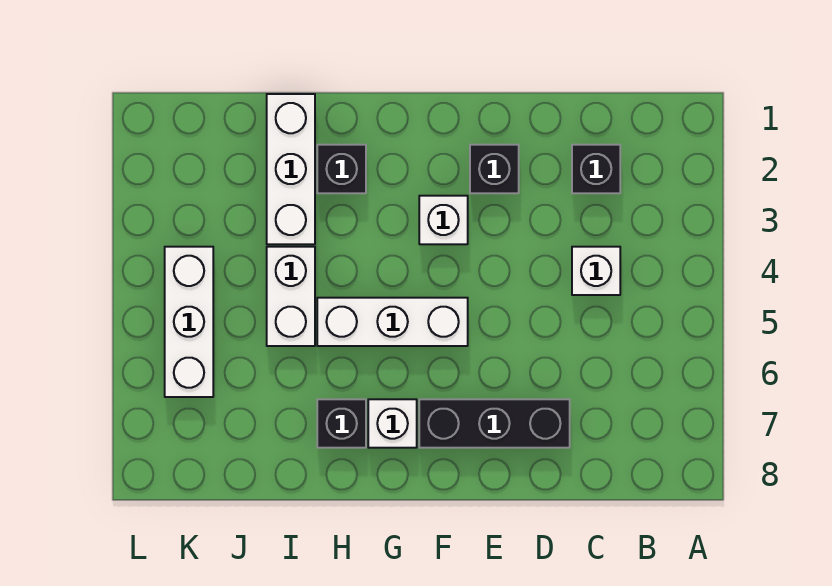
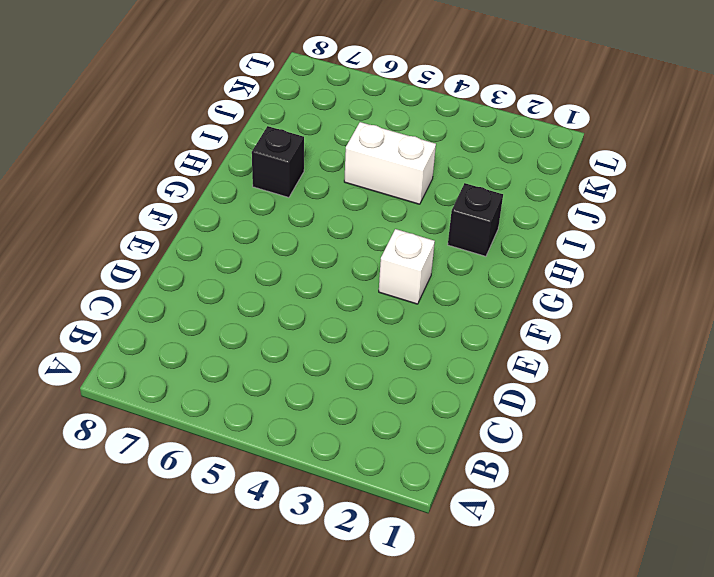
none -> black brick C2 level 1
none -> white brick C4 level 1
none -> black brick D7:F7 level 1

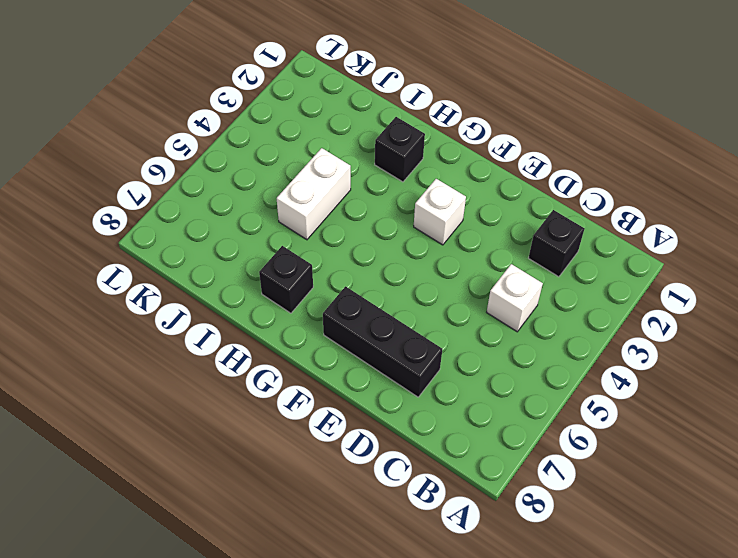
none -> black brick E2 level 1
none -> white brick F5:H5 level 1
none -> white brick G7 level 1

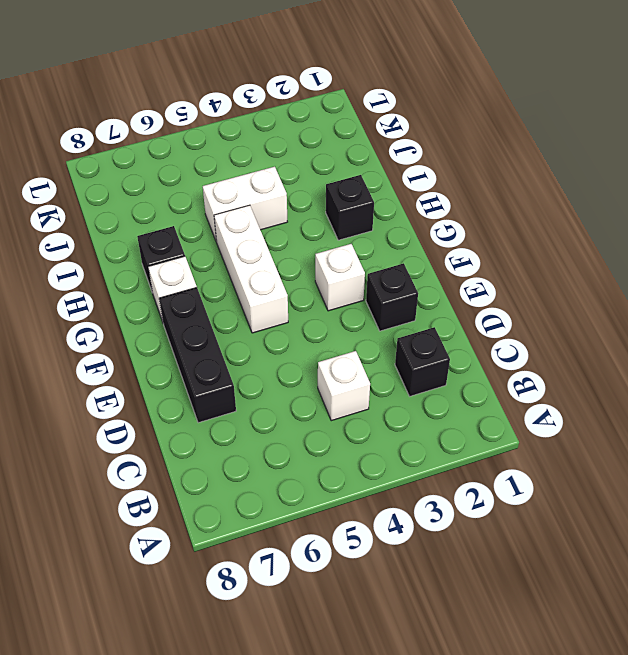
none -> white brick I1:I3 level 1
none -> white brick K4:K6 level 1

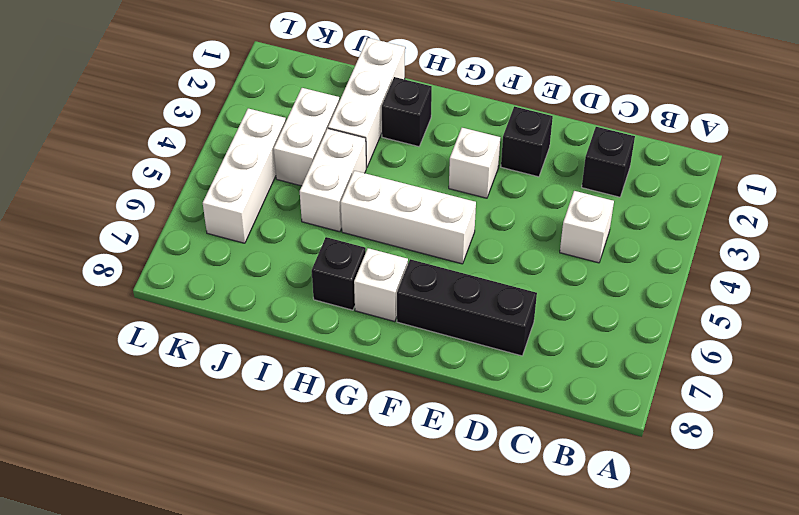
white brick J3:J4 level 1 -> none

